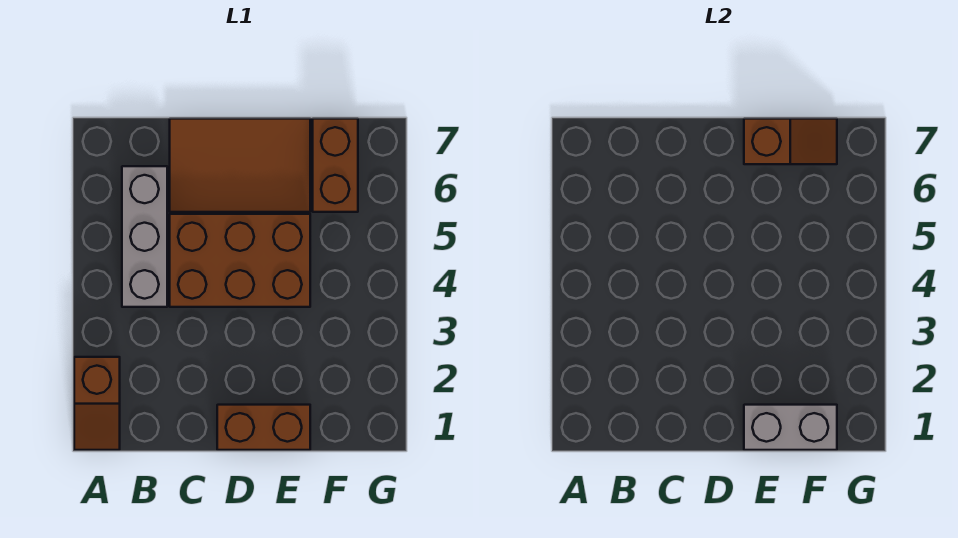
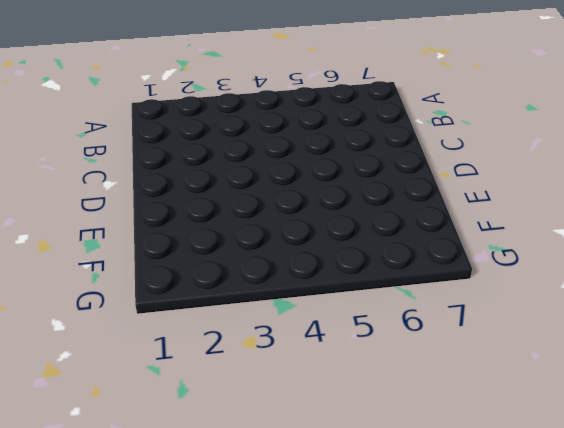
none -> brown slope A1:A2 level 1 top 2
none -> grey brick B4:B6 level 1

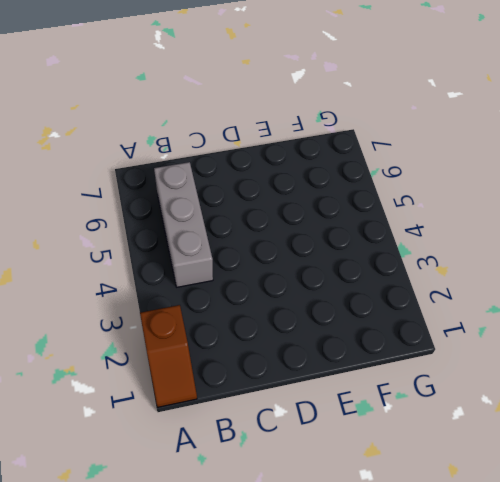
none -> brown brick C4:E5 level 1
none -> brown tile C6:E7 level 1

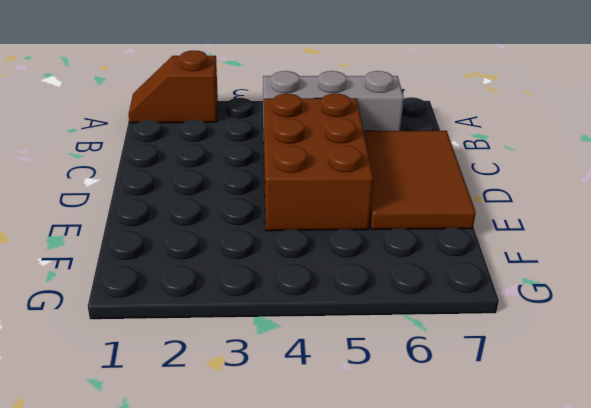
none -> brown brick D1:E1 level 1
none -> brown brick F6:F7 level 1

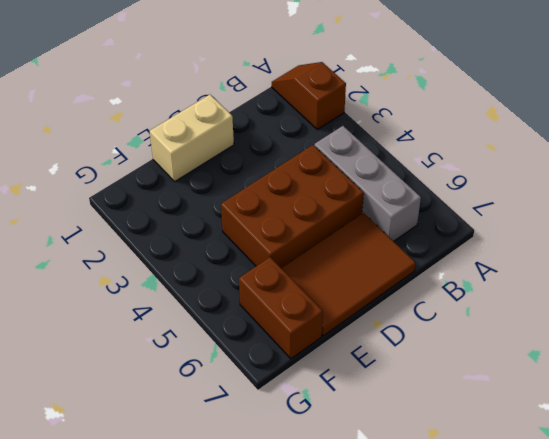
tan brick D1:E1 level 1 -> brown brick D1:E1 level 1
none -> grey brick E1:F1 level 2
none -> brown slope E7:F7 level 2 top E

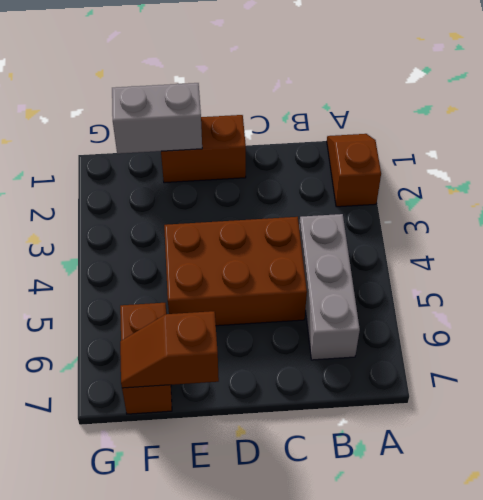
none -> brown tile C6:E7 level 1

